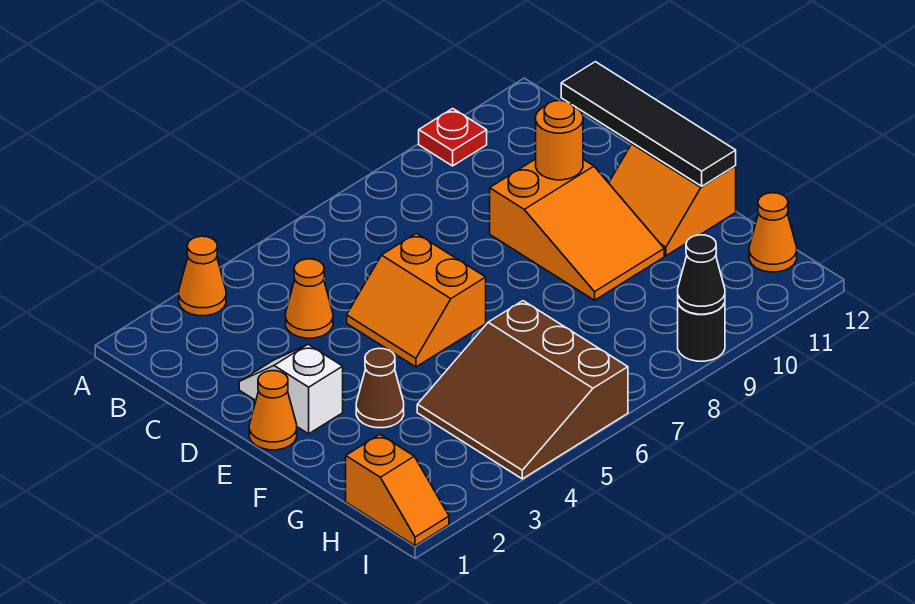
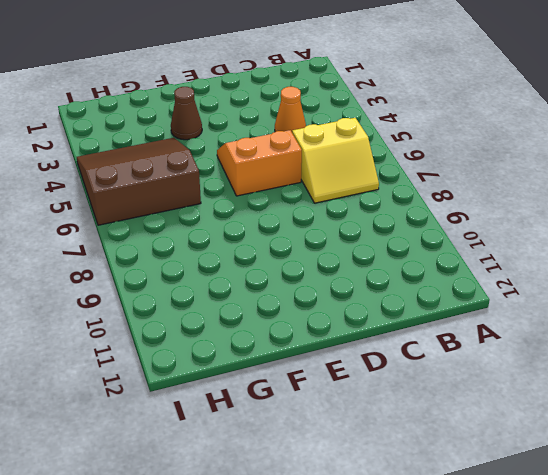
yellow slope B6:C7 level 1 top 6 -> none
none -> orange cone A3 level 1
none -> red plate A10 level 1
none -> white slope D2:E2 level 1 top E

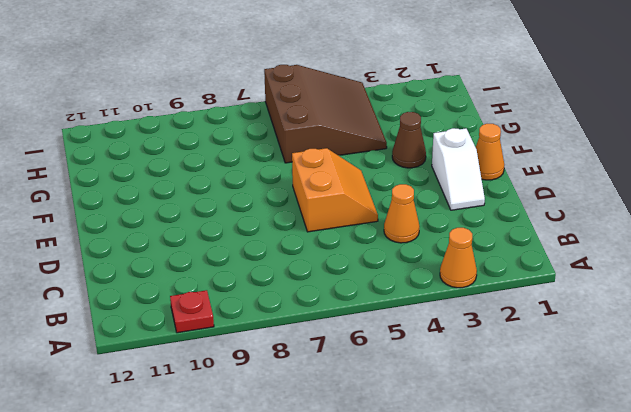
none -> orange slope D9:F10 level 1 top D
none -> orange slope E11:F12 level 1 top 12
none -> orange slope H1:I1 level 1 top H

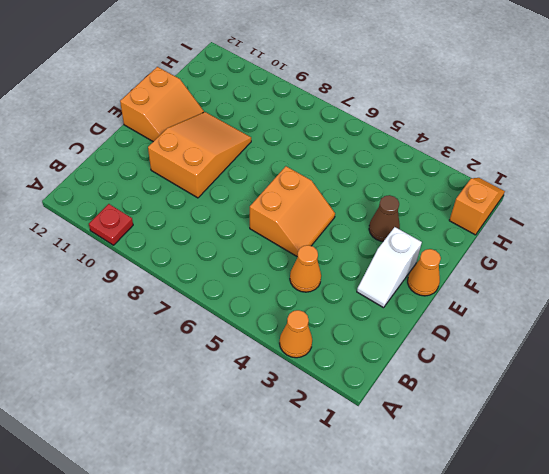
none -> brown slope G4:I6 level 1 top 6
none -> orange cone H12 level 1
none -> black round brick I9 level 1

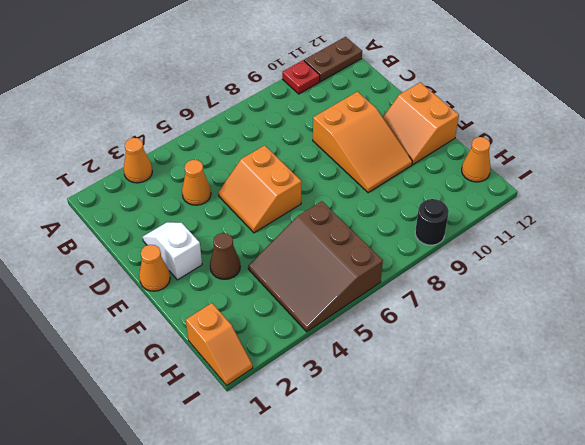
brown plate A11:A12 level 1 -> none
none -> black tile C12:F12 level 2
none -> orange round brick D10 level 2
none -> black cone I9 level 2

